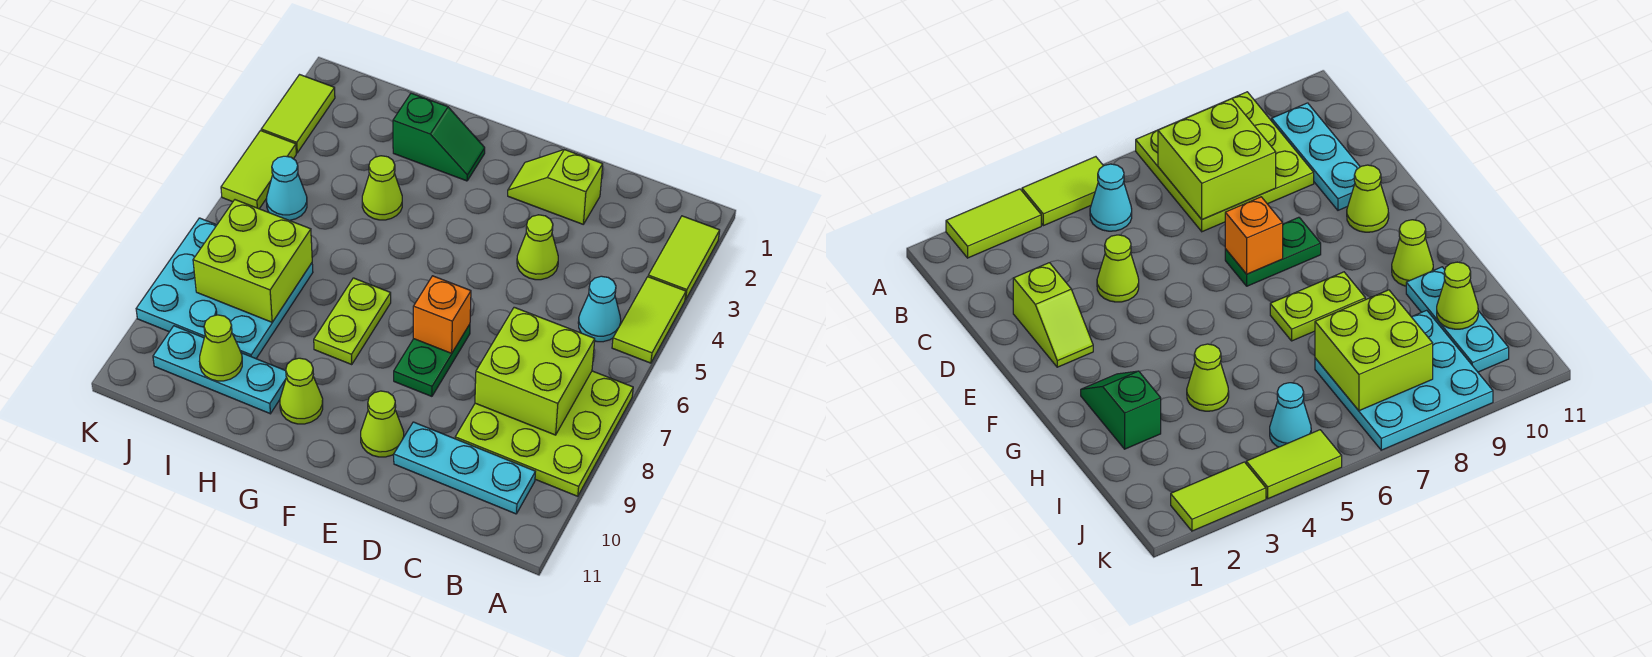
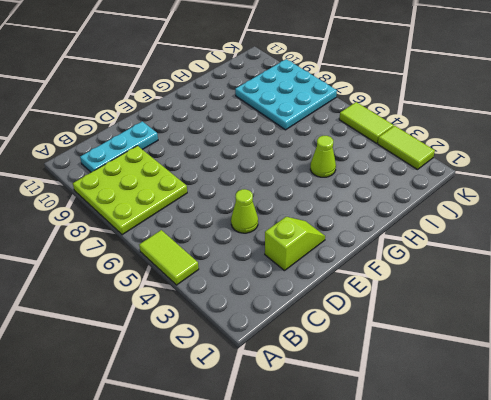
none -> lime tile A2:A3 level 1
none -> cyan cone B5 level 1
none -> green plate E7:E8 level 1

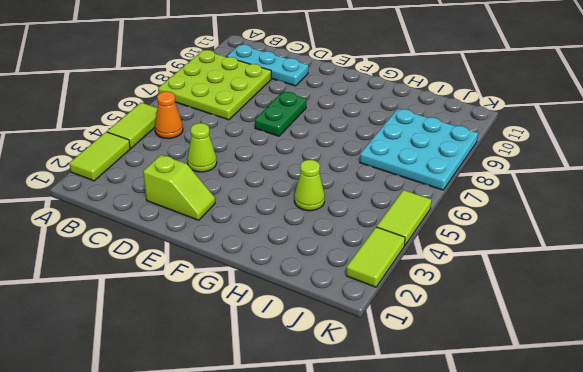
orange cone B5 level 1 -> cyan cone B5 level 1
none -> lime cone E10 level 1
none -> green slope G2:H2 level 1 top H
none -> lime plate G7:G8 level 1

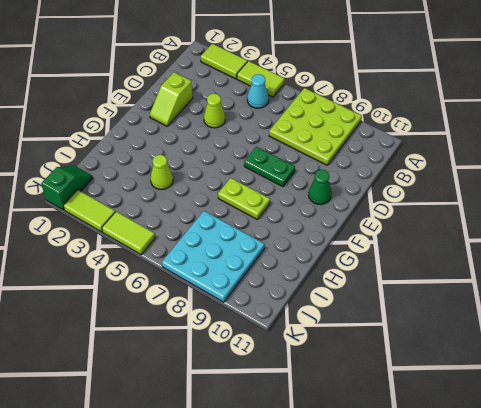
green cone E10 level 1 -> lime cone E10 level 1
green slope J1:K1 level 1 top K -> green slope G2:H2 level 1 top H
none -> cyan plate B10:D10 level 1
none -> lime cone G10 level 1
none -> cyan plate H10:J10 level 1

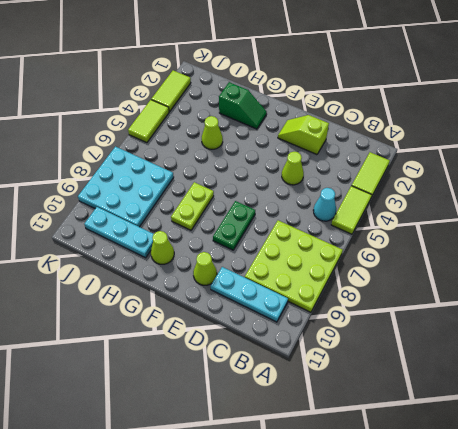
none -> cyan cone J5 level 1
none -> lime brick B7:C8 level 2
none -> orange brick E7 level 2

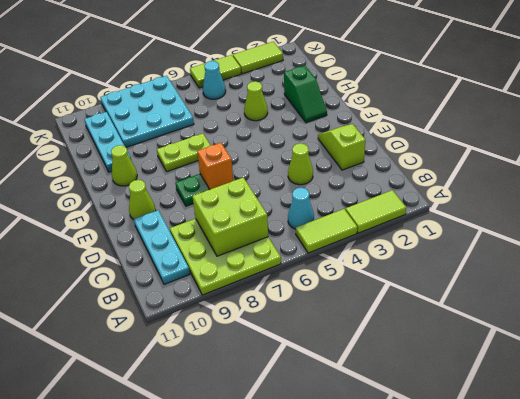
none -> lime brick I7:J8 level 2
none -> lime cone I10 level 2

